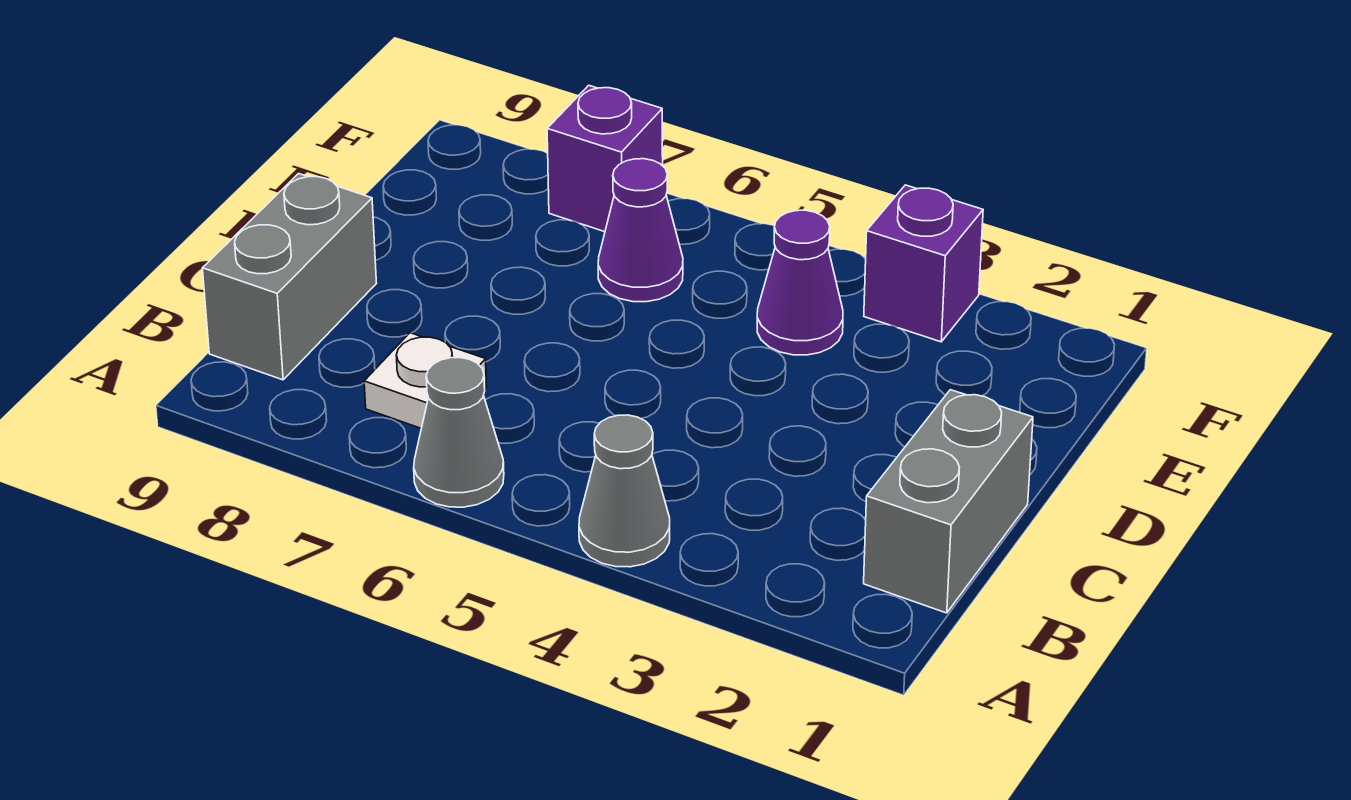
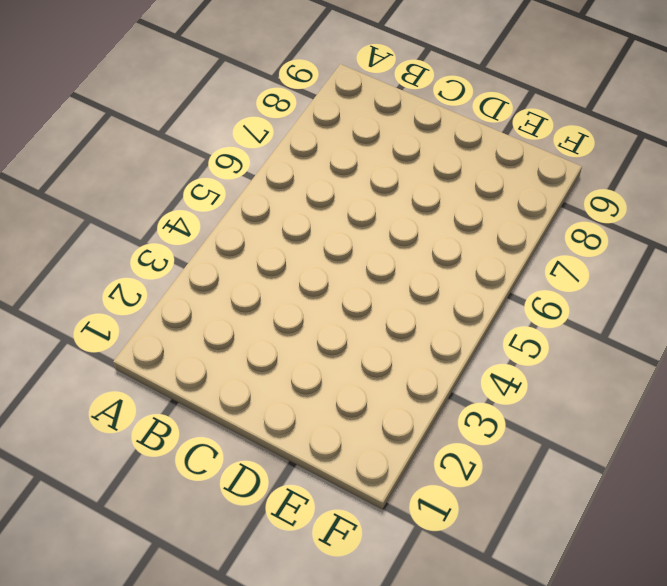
none -> grey cone A4 level 1
none -> grey cone A6 level 1

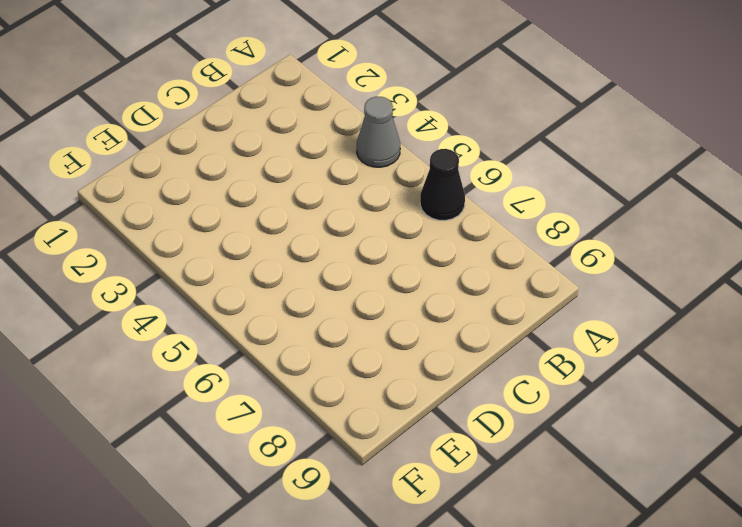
black cone A6 level 1 -> grey cone A6 level 1
none -> grey brick B1:C1 level 1
none -> white plate B7 level 1

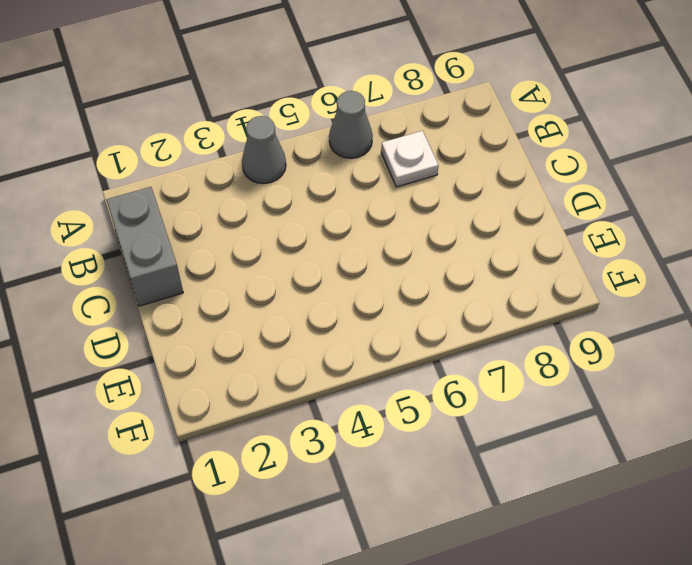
none -> grey brick B9:C9 level 1
none -> purple cone E4 level 1

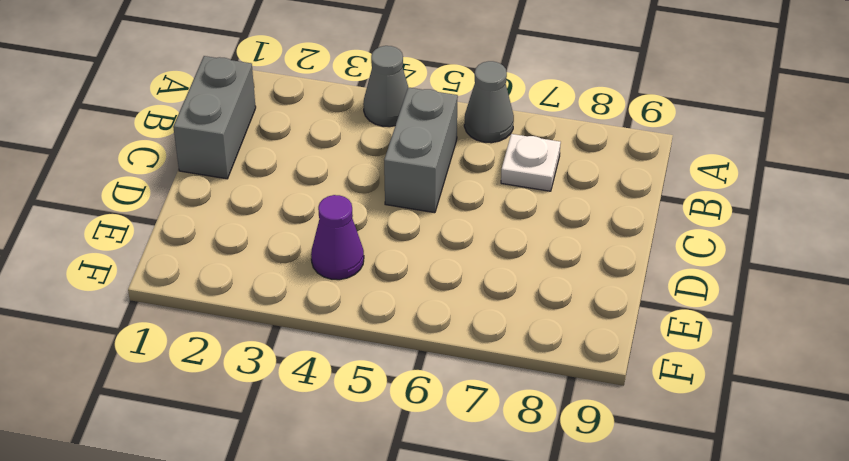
grey brick B5:C5 level 1 -> grey brick B9:C9 level 1
none -> purple cone E6 level 1
none -> purple brick F3 level 1

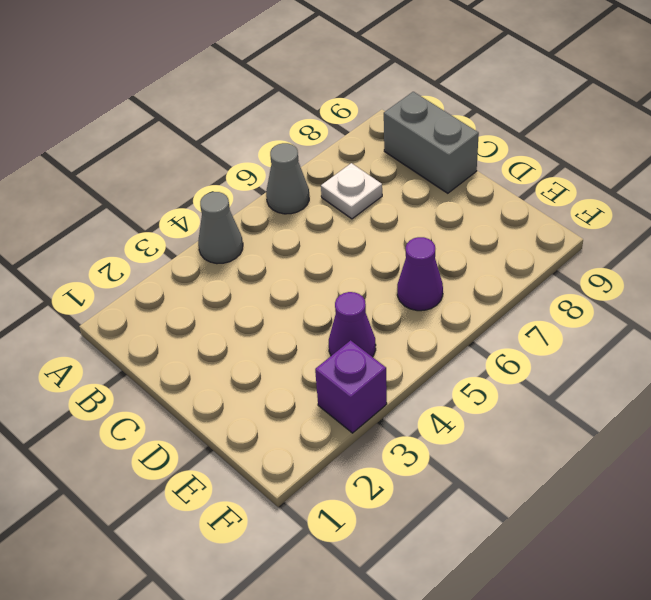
none -> grey brick B1:C1 level 1
none -> purple brick F7 level 1

